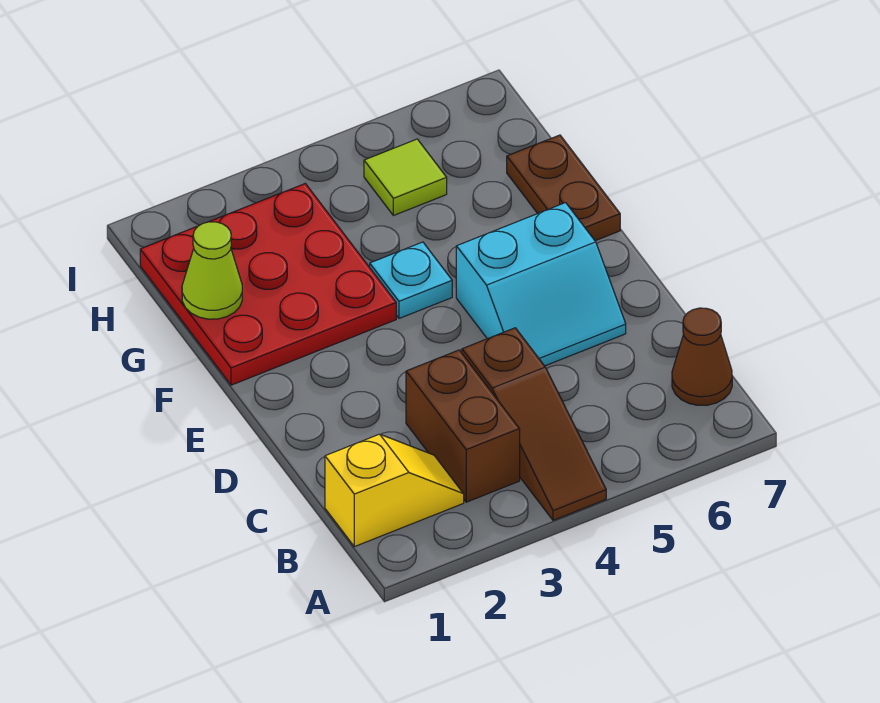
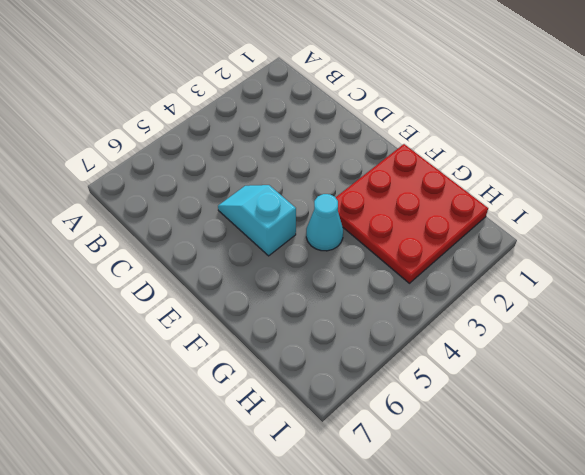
cyan slope D5:E5 level 1 top E -> cyan slope D5:E6 level 1 top E
cyan cone F4 level 1 -> cyan plate F4 level 1
none -> brown slope A4:C4 level 1 top C
none -> yellow slope B1:B2 level 1 top 1

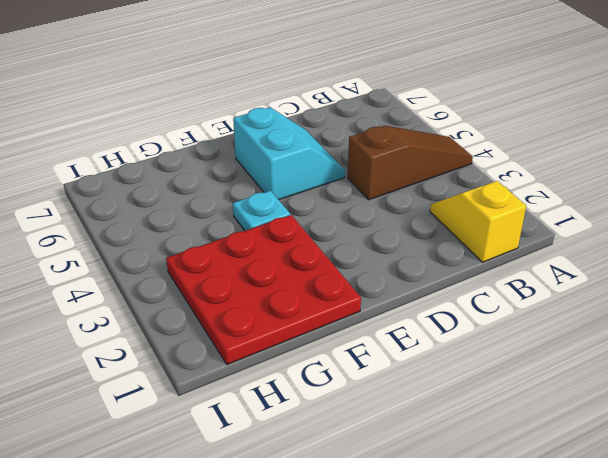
none -> brown brick B3:C3 level 1
none -> brown cone B7 level 1

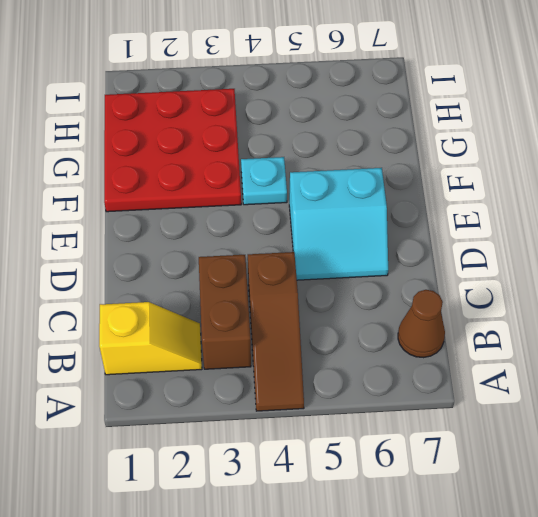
none -> brown plate F7:G7 level 1
none -> lime tile H5 level 1

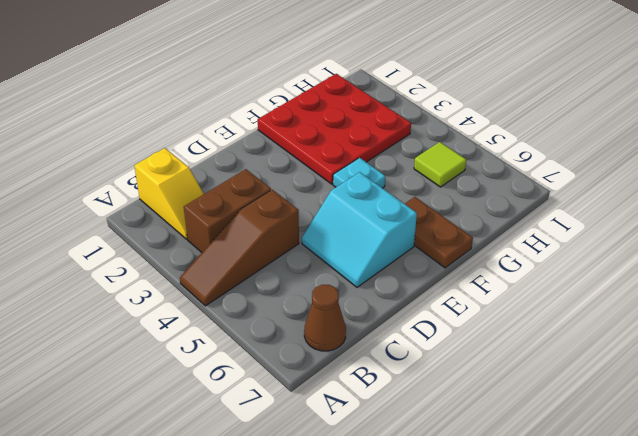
brown plate F6:F7 level 1 -> brown plate F7:G7 level 1
none -> lime cone G1 level 2

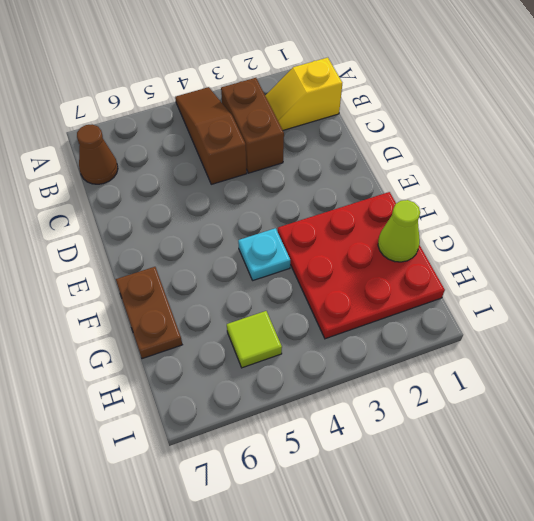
none -> cyan slope D5:E6 level 1 top E

